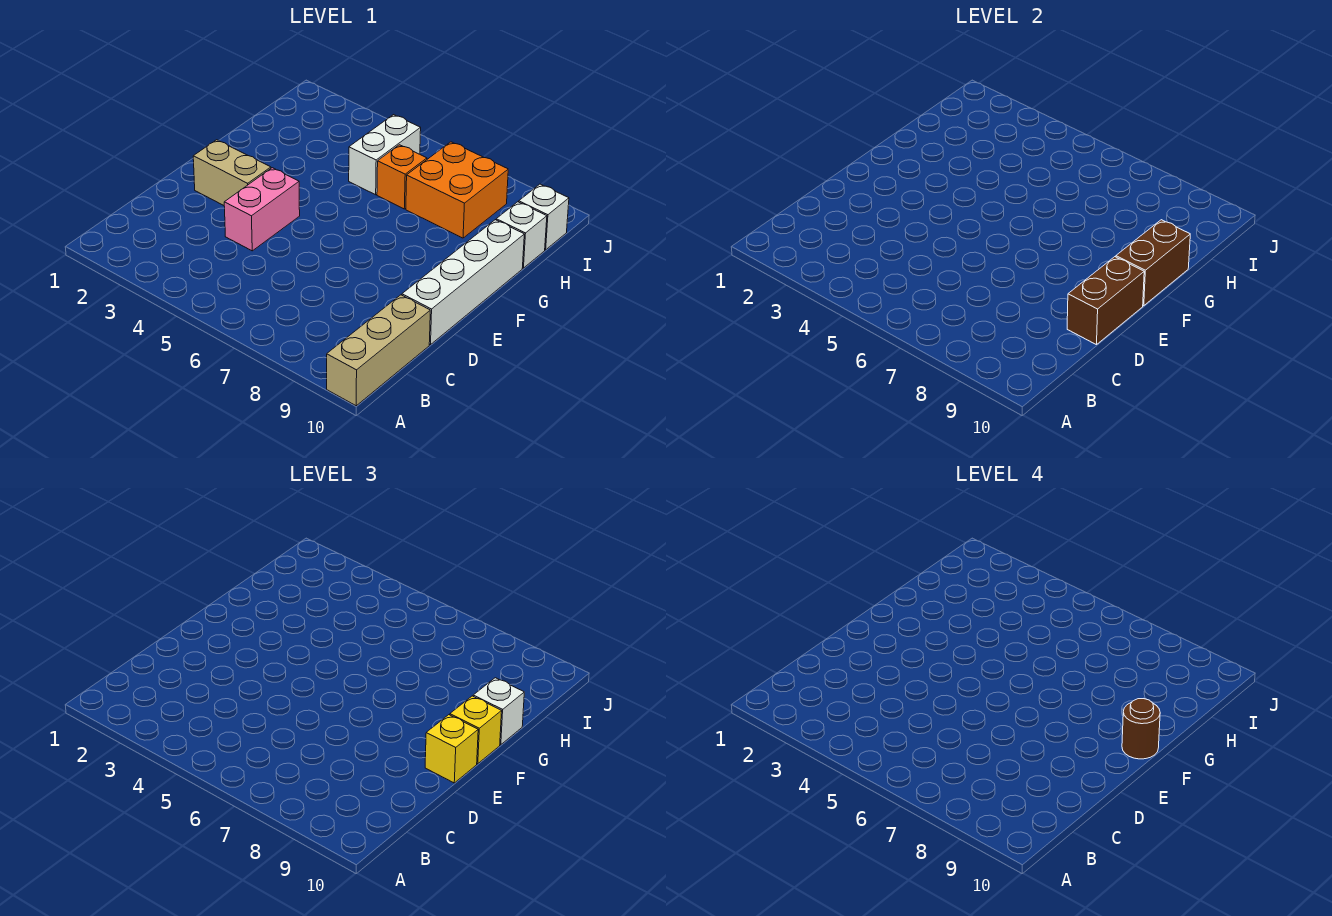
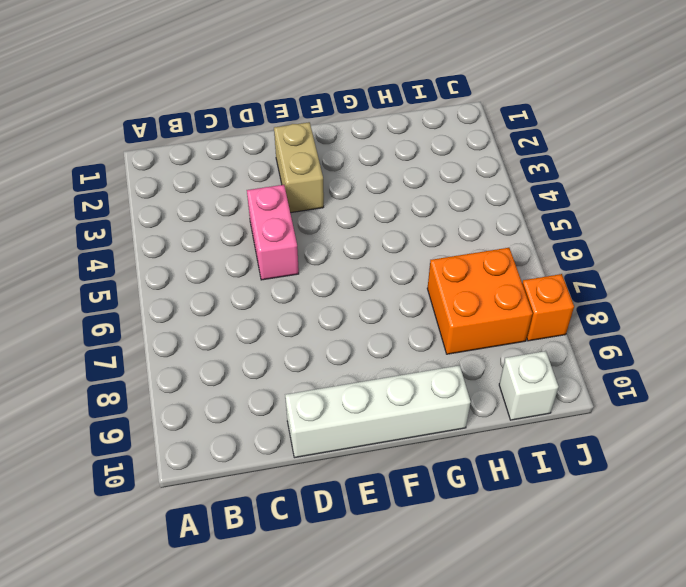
pink brick D4:D5 level 1 -> pink brick D4:E4 level 1
orange brick J8 level 1 -> orange brick H6 level 1
none -> tan brick A10:C10 level 1
none -> white brick H5:I5 level 1
none -> white brick H10 level 1

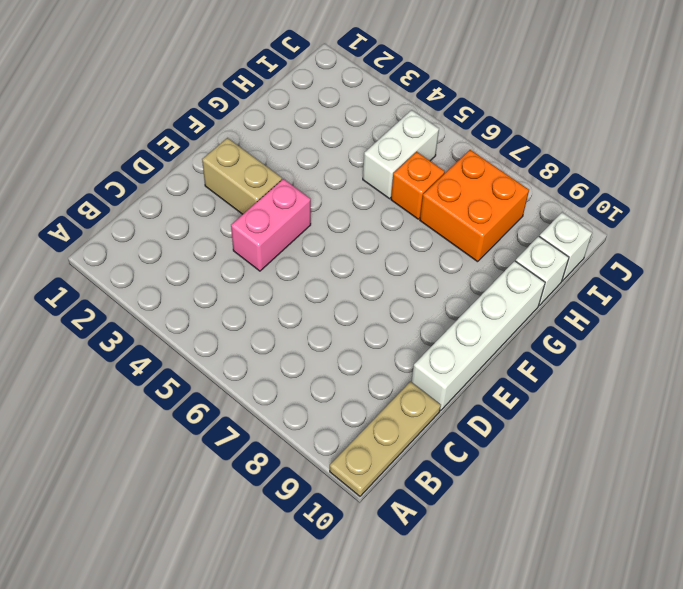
tan plate A10:C10 level 1 -> tan brick A10:C10 level 1
none -> brown brick D10:E10 level 2
none -> brown brick F10:G10 level 2
none -> yellow brick E10 level 3

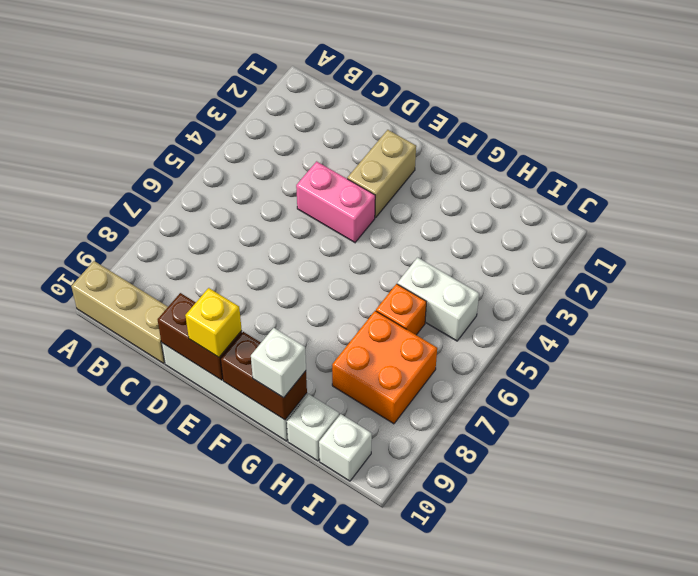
none -> yellow brick F10 level 3
none -> brown round brick F10 level 4

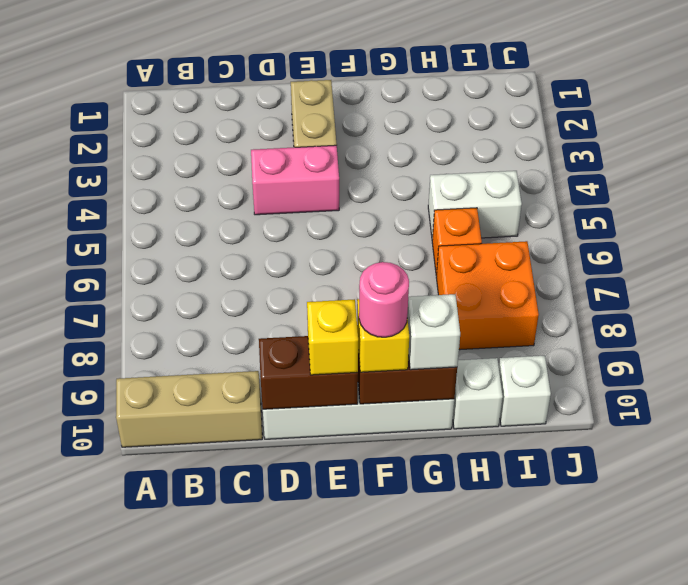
pink round brick F10 level 4 -> brown round brick F10 level 4

